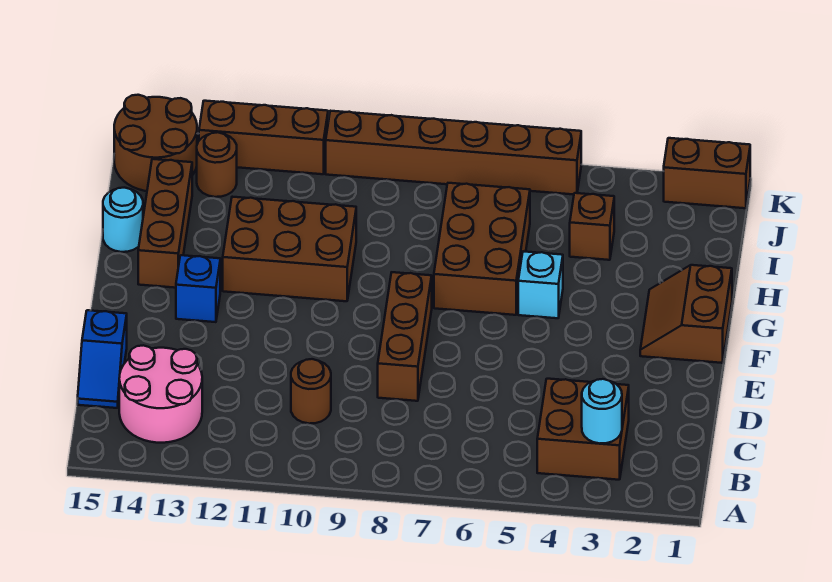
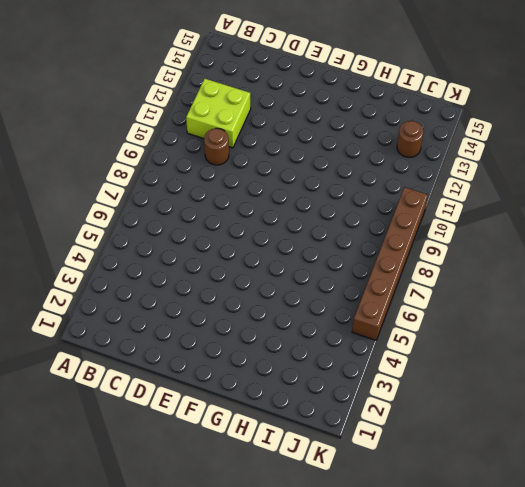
lime brick B11:C12 level 1 -> none
none -> brown brick B3:C4 level 1
none -> pink round brick B13:C14 level 1
none -> blue slope C15:D15 level 1 top D

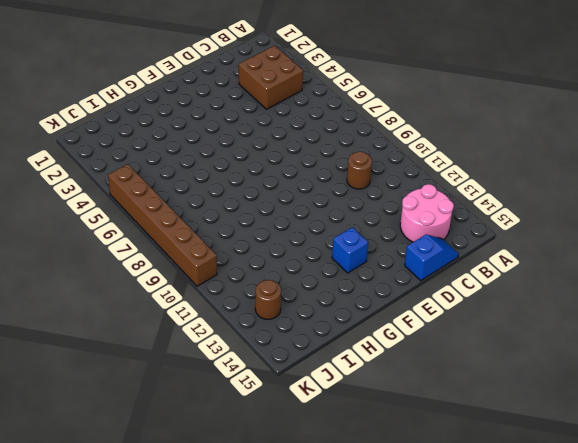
none -> brown brick D8:F8 level 1
none -> brown slope F1:G2 level 1 top 1
none -> cyan brick G5 level 1

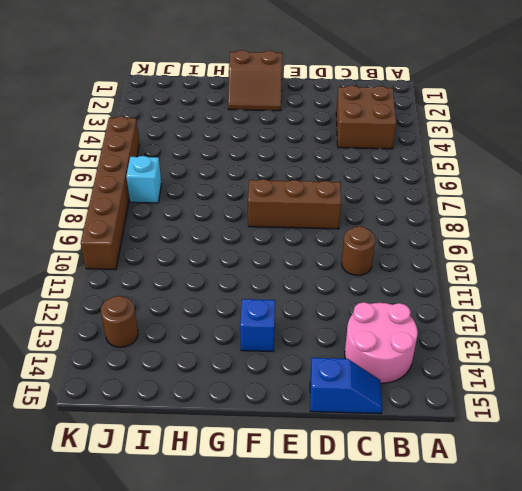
cyan brick J7 level 1 -> cyan brick G5 level 1
none -> brown brick G6:I7 level 1
none -> brown brick G10:H12 level 1
none -> brown brick G14:I14 level 1

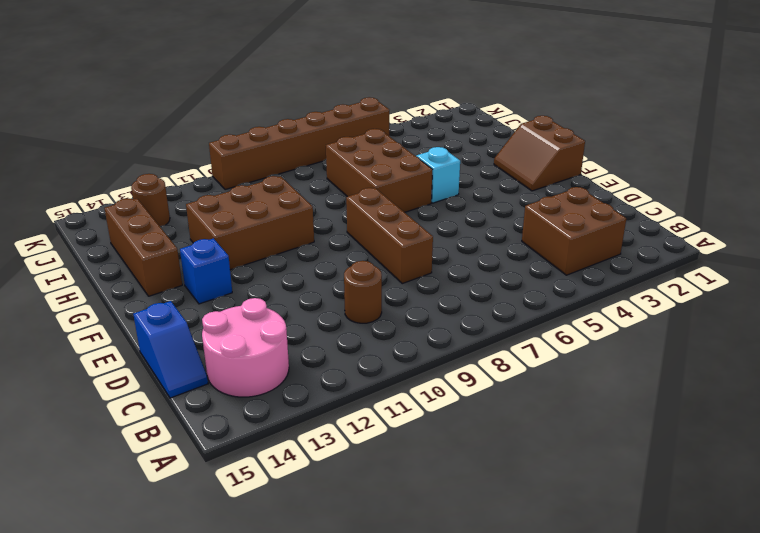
none -> cyan round brick H15 level 1
none -> brown brick I4 level 1
none -> brown round brick J14:K15 level 1

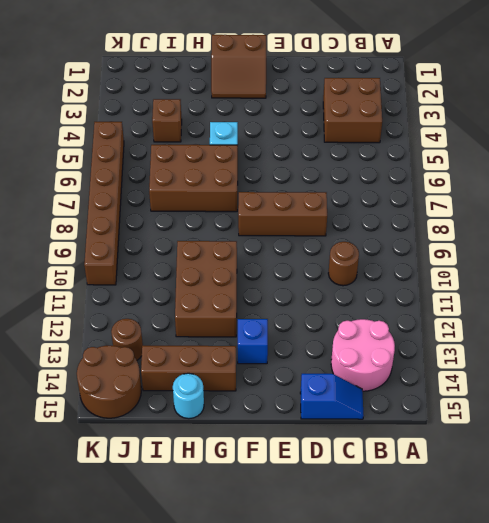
none -> brown brick K1:K2 level 1
none -> brown brick K11:K13 level 1
none -> cyan round brick B3 level 2

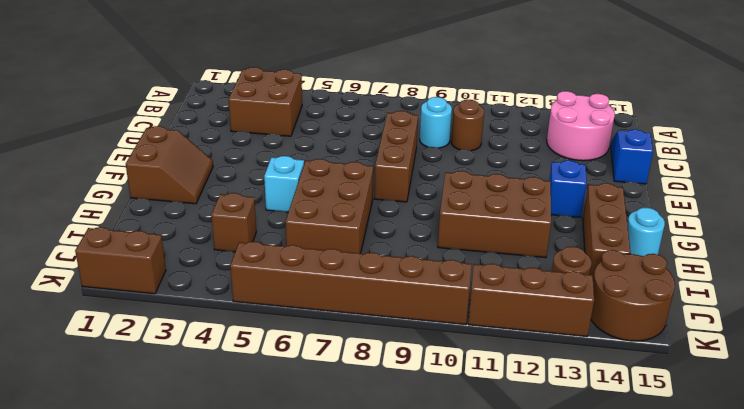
cyan round brick C9 level 1 -> cyan round brick B3 level 2

